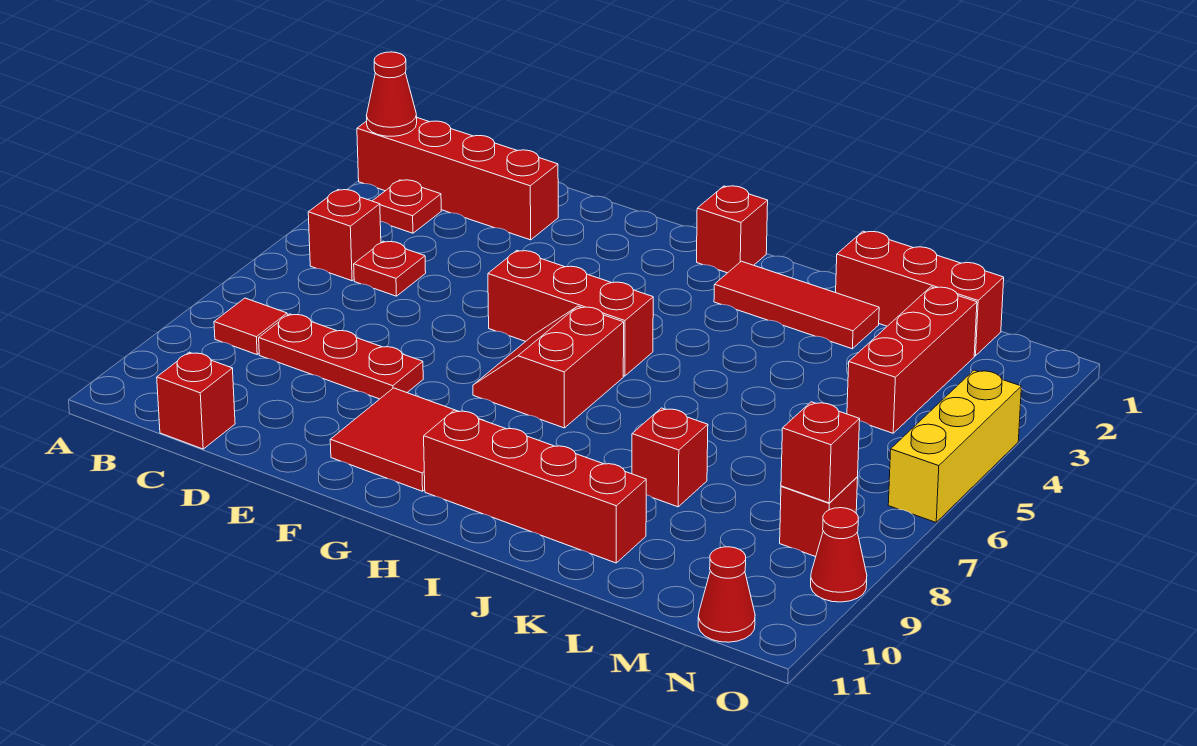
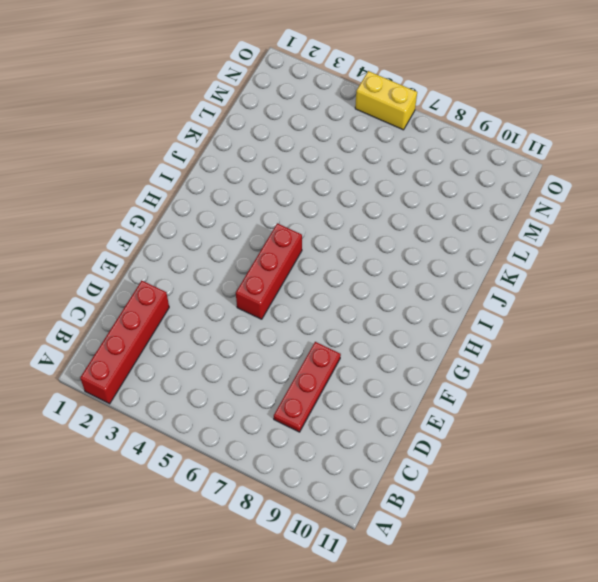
yellow brick O5:O6 level 1 -> yellow brick O4:O6 level 1
none -> red plate B3 level 1
none -> red brick B5 level 1
none -> red tile B8 level 1

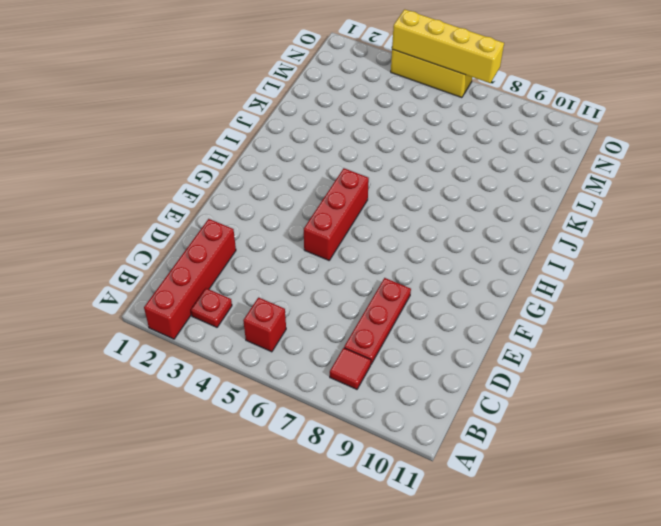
yellow brick O4:O7 level 2 -> none
none -> red plate C5 level 1
none -> red brick C11 level 1
none -> red tile F9:G10 level 1

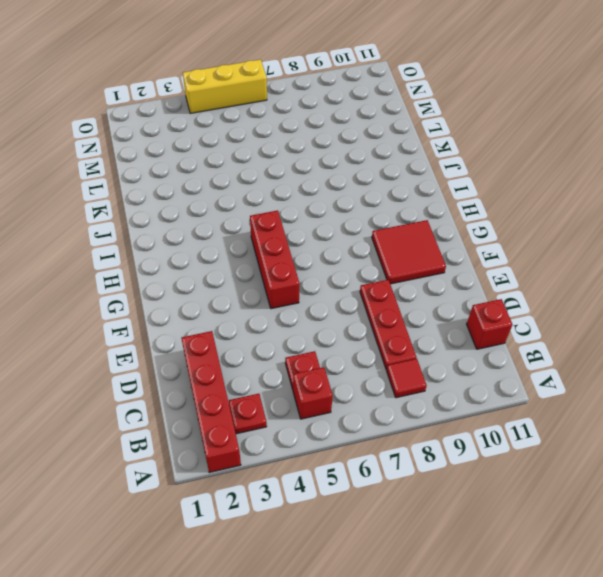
none -> red slope G6:H7 level 1 top H
none -> red brick H1 level 1
none -> red brick H10:K10 level 1

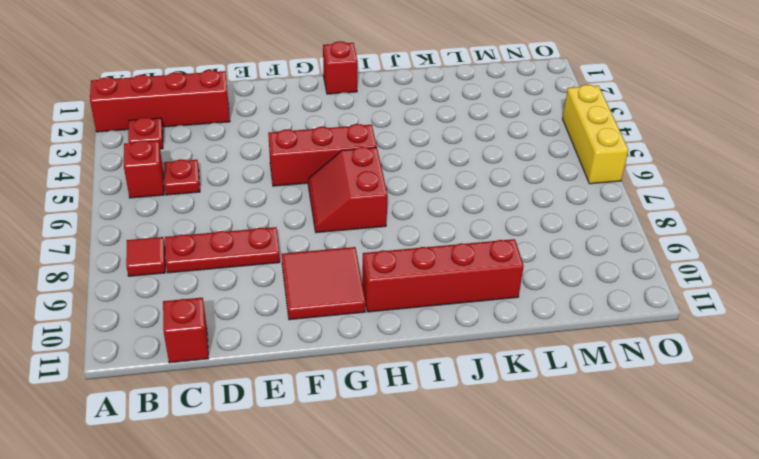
none -> red tile I2:K2 level 1
none -> red brick K1:M1 level 1
none -> red brick K8 level 1

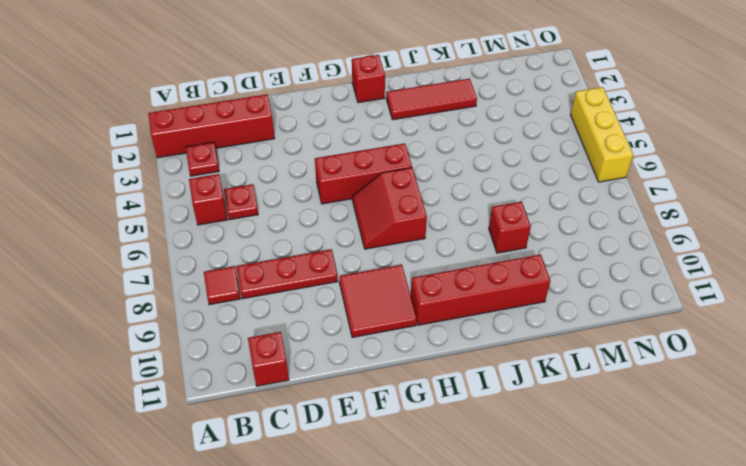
none -> red brick K1:M1 level 1
none -> red brick M2:M4 level 1
none -> red brick N8 level 1

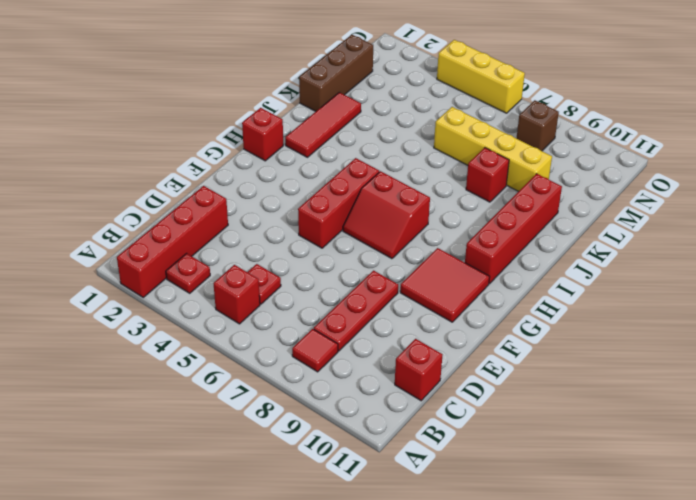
brown brick K1:M1 level 1 -> red brick K1:M1 level 1
yellow brick L6:L9 level 1 -> none
brown brick N8 level 1 -> red brick N8 level 1
none -> red brick M2:M4 level 1
none -> red cone N11 level 1
none -> red cone O9 level 1

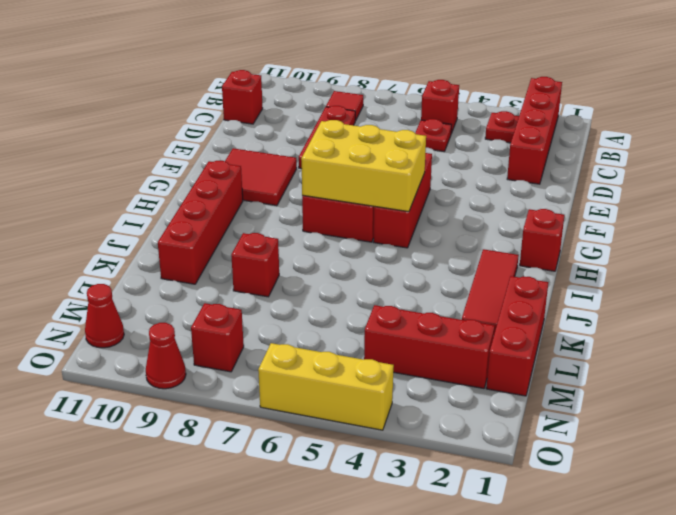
yellow brick G5:H7 level 2 -> none
none -> red cone A2 level 2
none -> red brick N8 level 2

